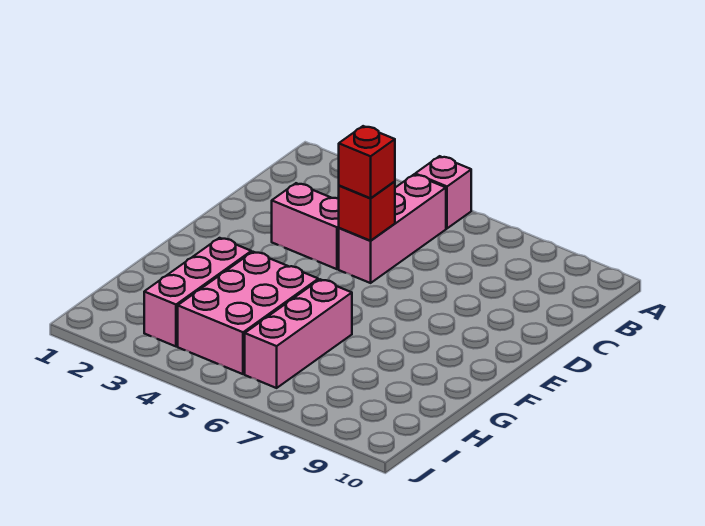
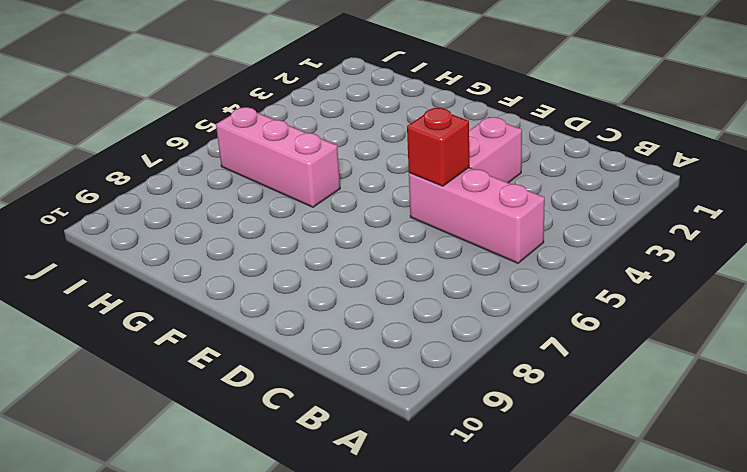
none -> pink brick A5 level 1
none -> pink brick G3:I3 level 1

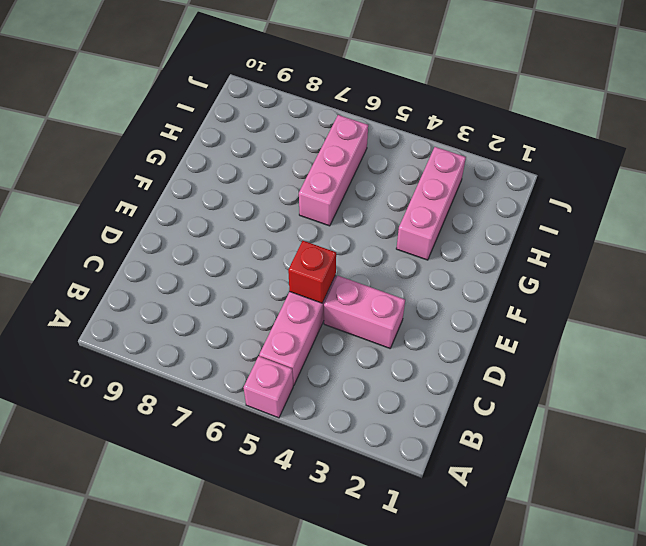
none -> pink brick G4:I5 level 1
none -> red brick D5 level 3

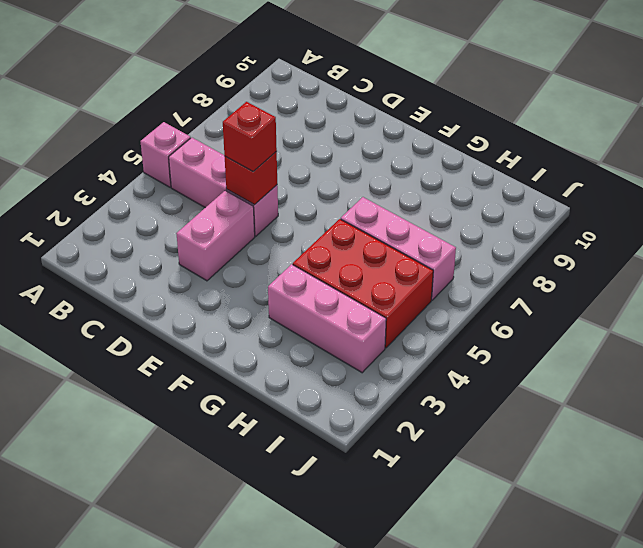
red brick G4:I5 level 1 -> pink brick G4:I5 level 1

